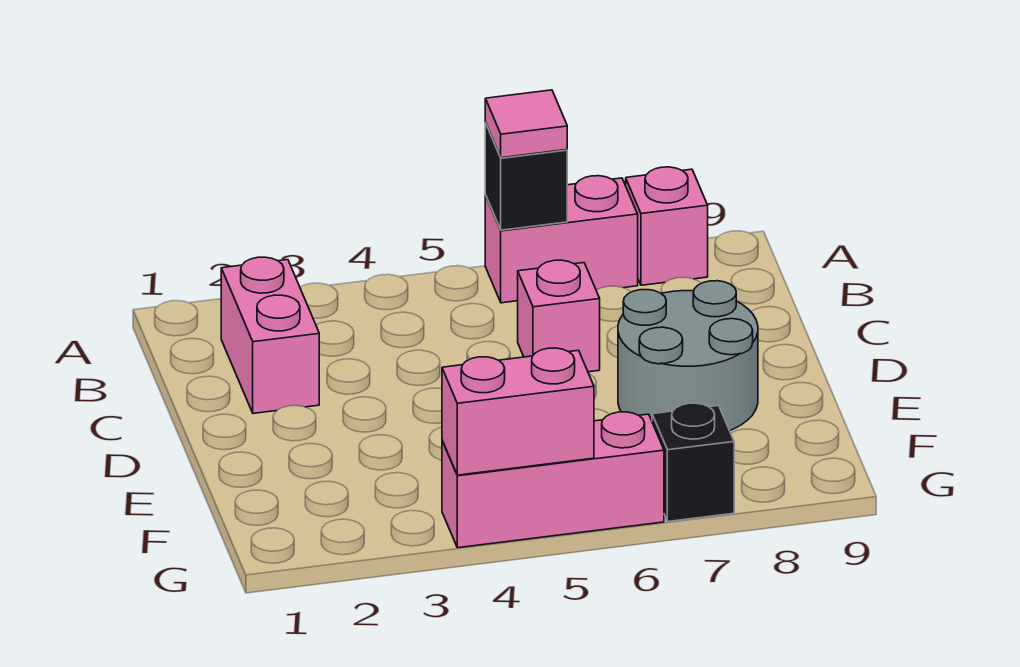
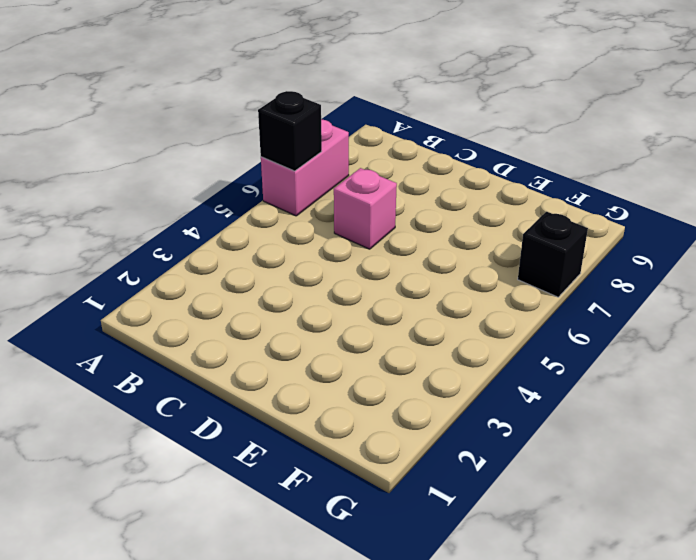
none -> pink brick A8 level 1
none -> pink brick B2:C2 level 1

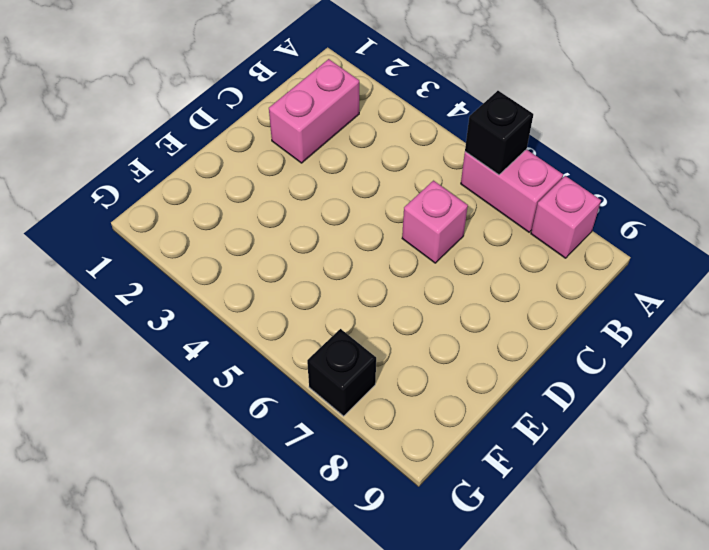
none -> grey round brick D7:E8 level 1
none -> pink brick G4:G6 level 1

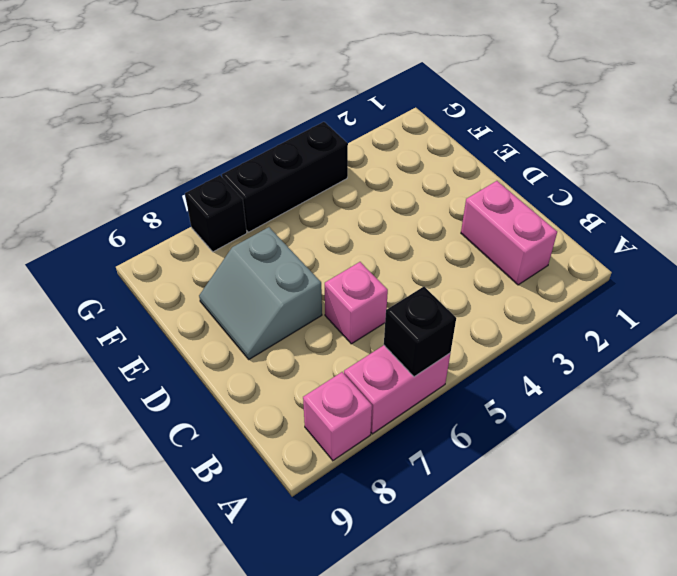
grey slope D7:E8 level 1 top 7 -> grey round brick D7:E8 level 1
black brick G4:G6 level 1 -> pink brick G4:G6 level 1
none -> pink brick G4:G5 level 2
none -> pink tile A6 level 3

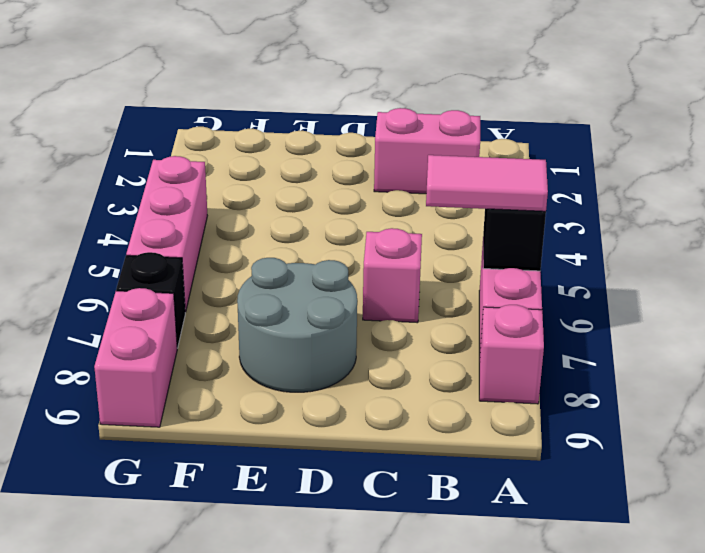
pink tile A6:B6 level 3 -> pink tile A6 level 3
pink brick G8:G9 level 1 -> pink brick G4:G5 level 2

